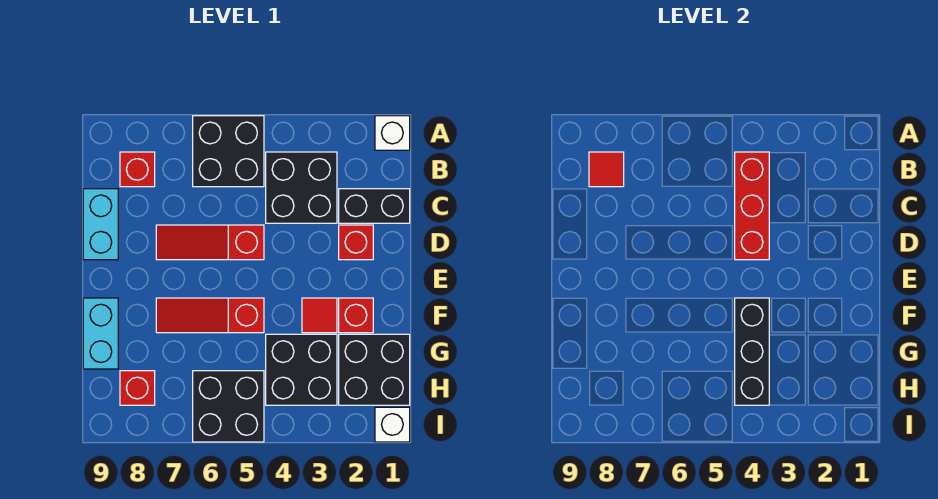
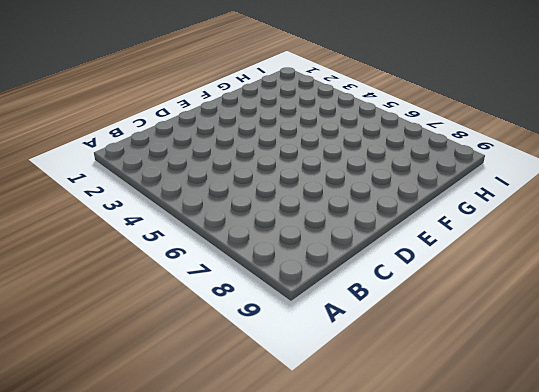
none -> white brick A1 level 1
none -> black brick A5:B6 level 1
none -> black brick B3:C4 level 1

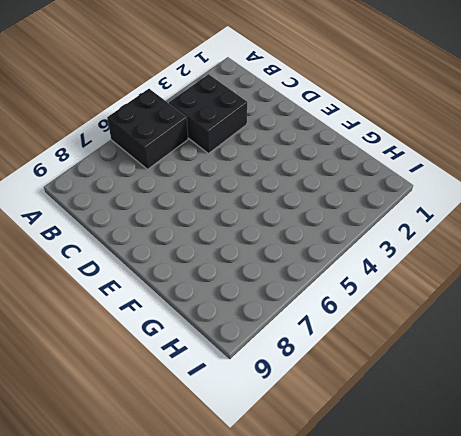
none -> white brick A1 level 1
none -> red brick B8 level 1
none -> black brick C1:C2 level 1

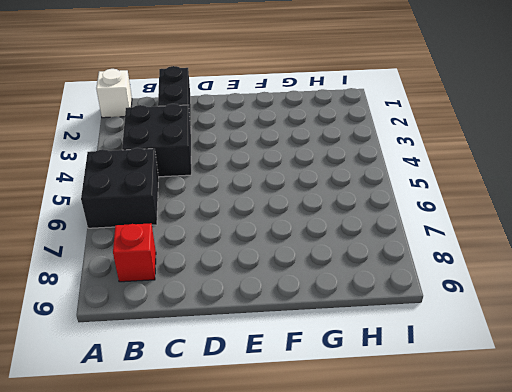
none -> cyan brick C9:D9 level 1
none -> red brick D2 level 1
none -> red slope D5:D7 level 1 top 5

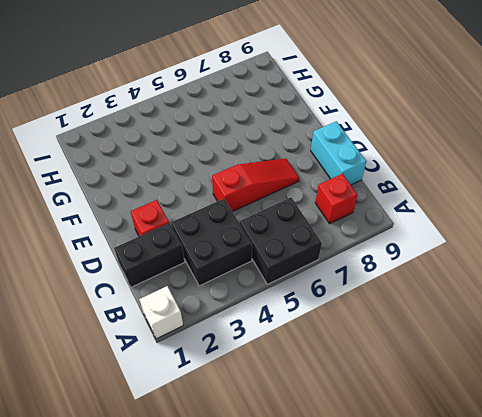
none -> red brick F2 level 1
none -> red tile F3 level 1
none -> red slope F5:F7 level 1 top 5

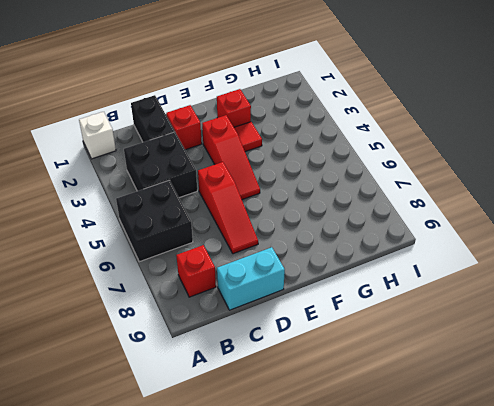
red slope E3:E5 level 1 top 3 -> red slope F5:F7 level 1 top 5
none -> cyan brick F9:G9 level 1
none -> black brick G1:H2 level 1
none -> black brick G3:H4 level 1

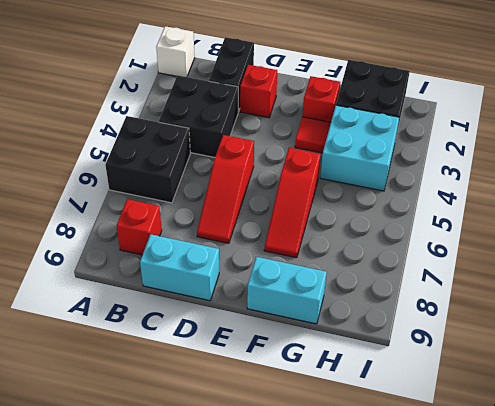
cyan brick G3:H4 level 1 -> black brick G3:H4 level 1
none -> black brick H5:I6 level 1
none -> red brick H8 level 1
none -> white brick I1 level 1

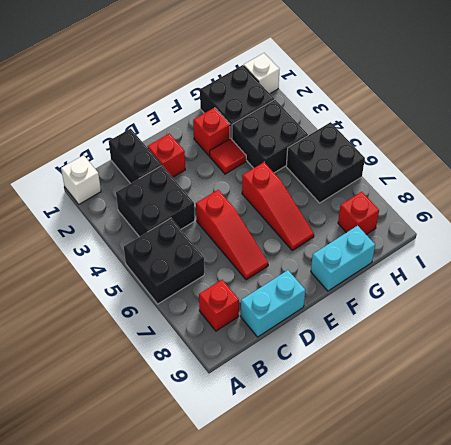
none -> red brick B4:D4 level 2
none -> red tile B8 level 2
none -> black brick F4:H4 level 2

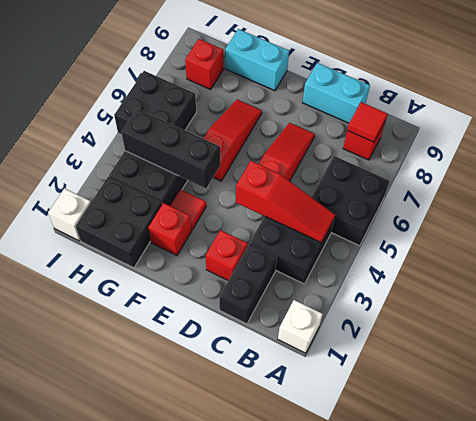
red slope B4:D4 level 2 top D -> red brick B4:D4 level 2

